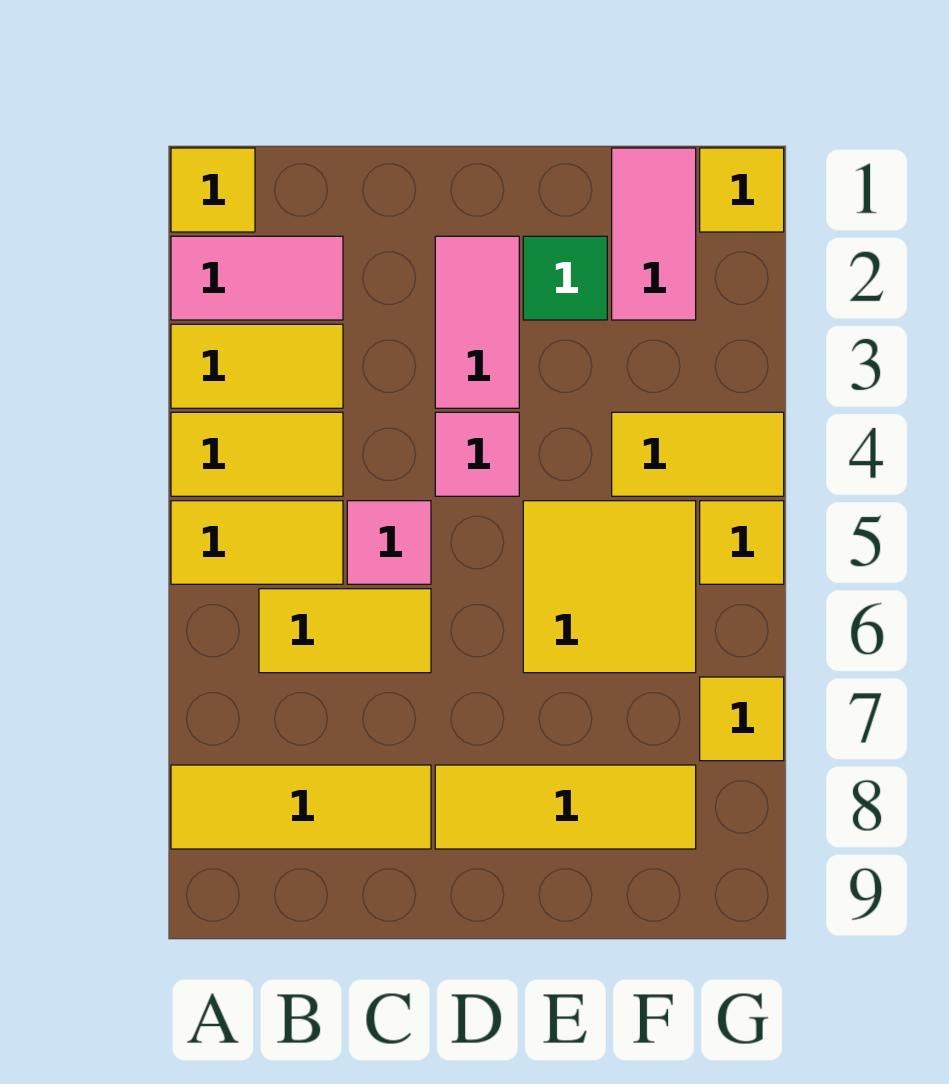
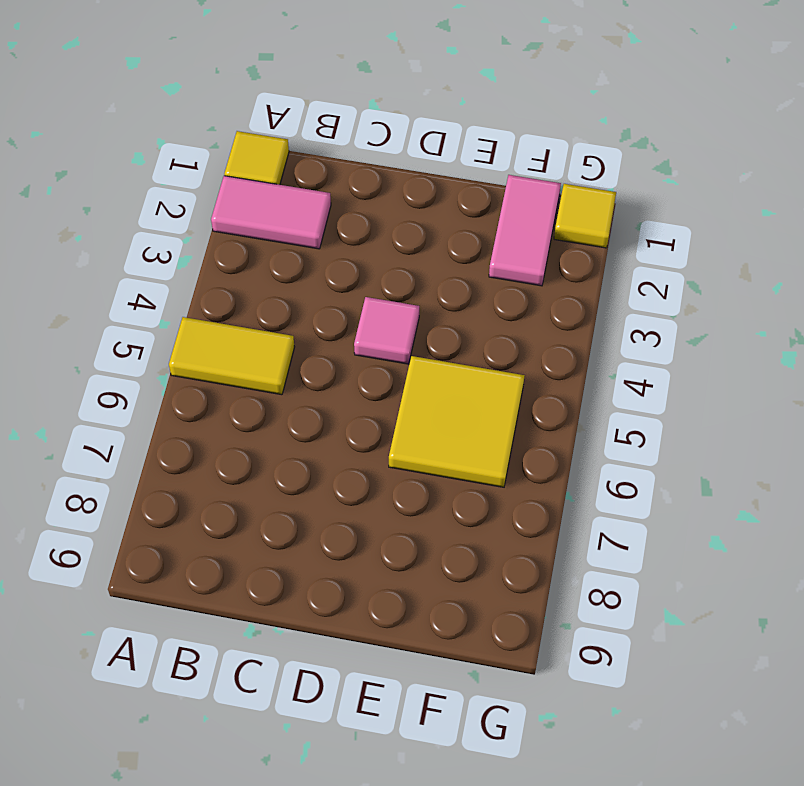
none -> yellow tile A3:B3 level 1
none -> yellow tile A4:B4 level 1
none -> yellow tile A8:C8 level 1

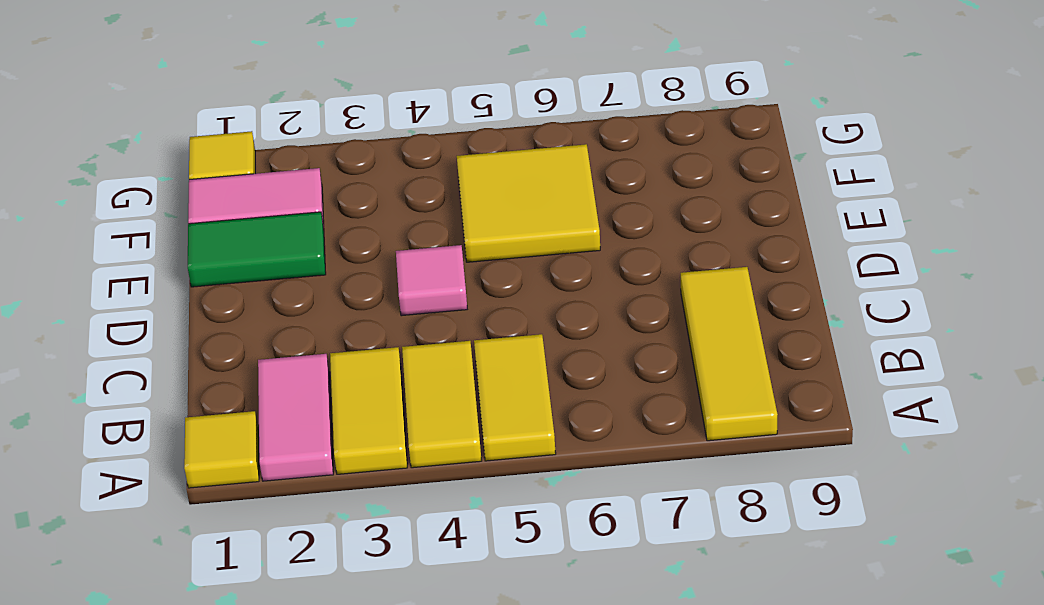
green tile E1:E2 level 1 -> green tile E2 level 1
none -> yellow tile B6:C6 level 1
none -> pink tile C5 level 1
none -> pink tile D2:D3 level 1

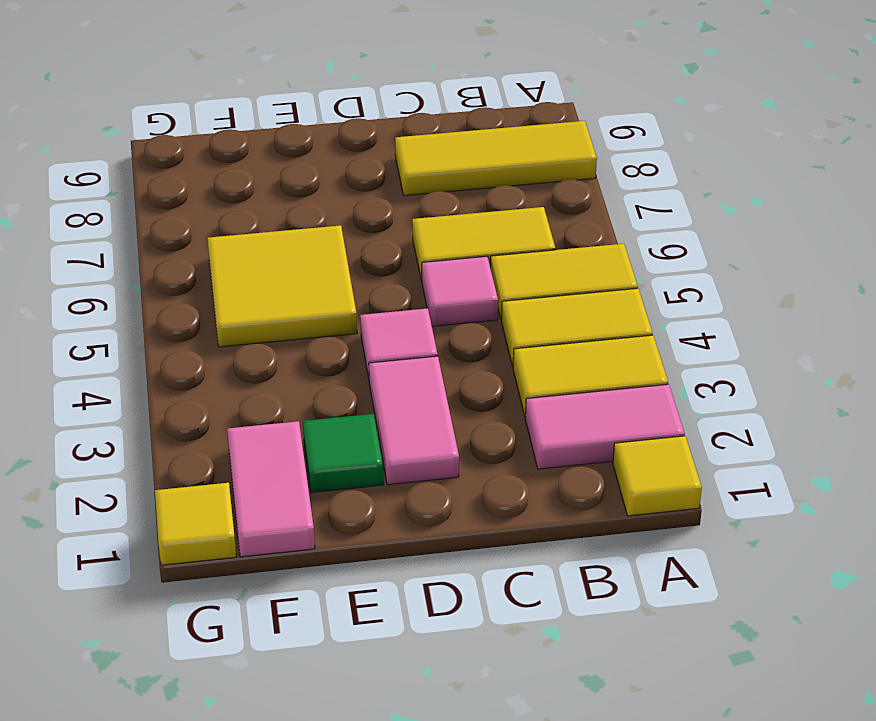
none -> yellow tile D8:F8 level 1
none -> yellow tile F4:G4 level 1
none -> yellow tile G5 level 1

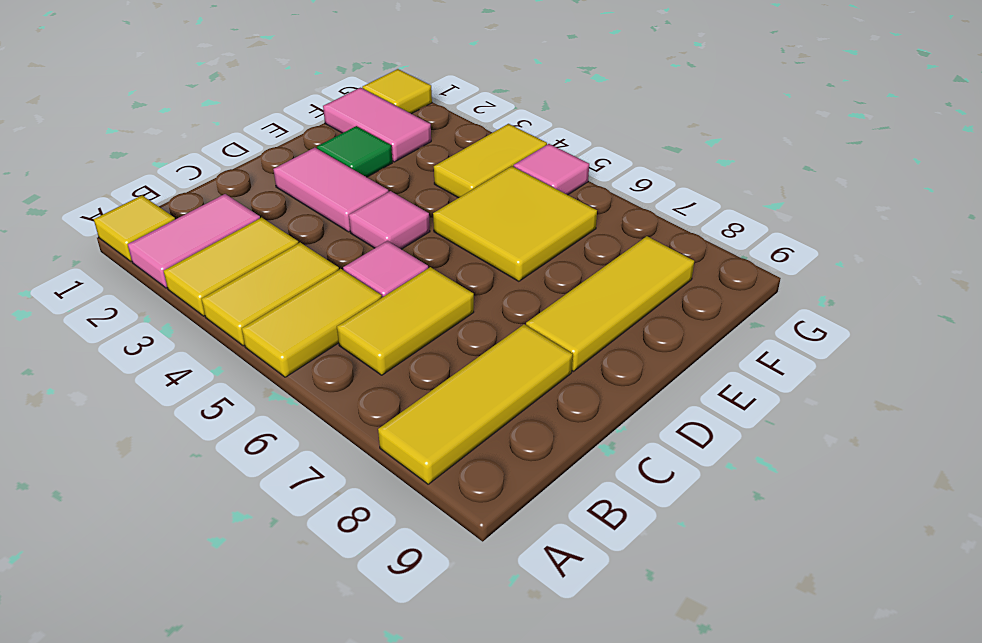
pink tile G5 level 1 -> yellow tile G5 level 1
none -> yellow tile G7 level 1

